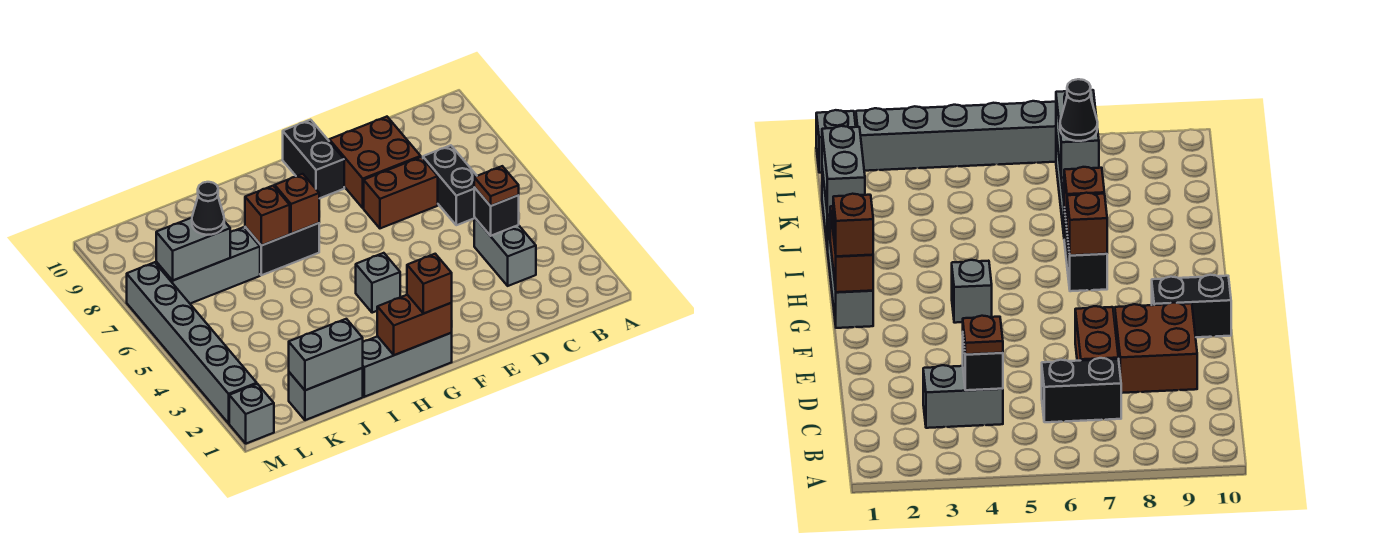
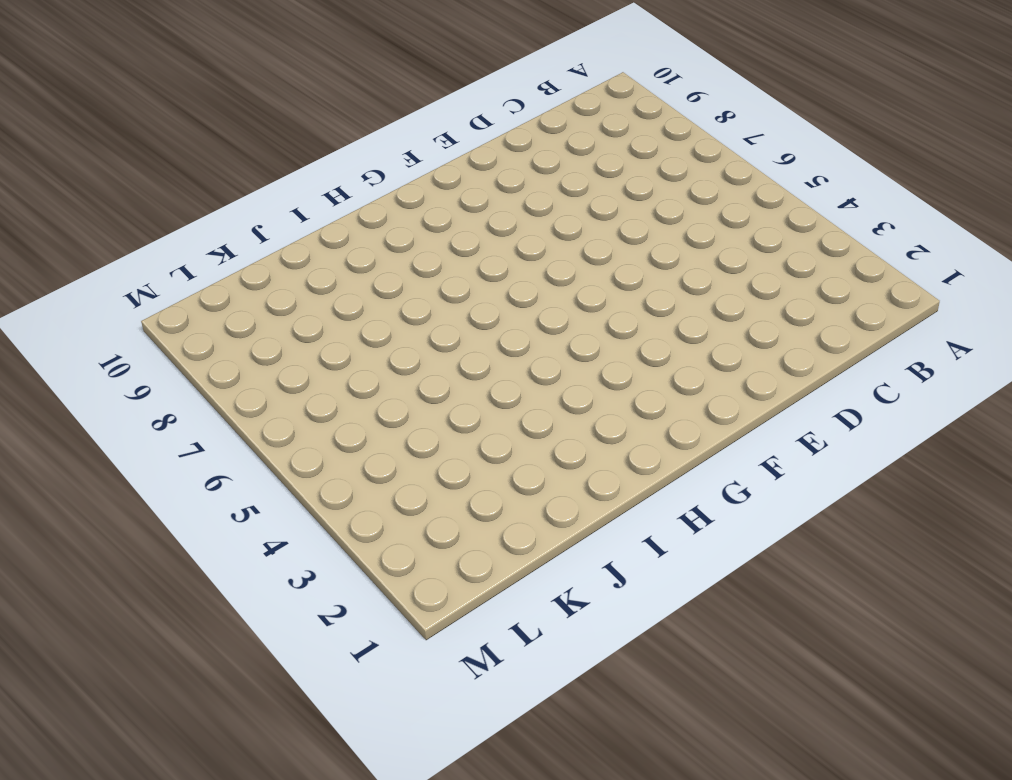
none -> grey brick C3:C4 level 1
none -> black brick C6:C7 level 1
none -> brown brick D7:E7 level 1

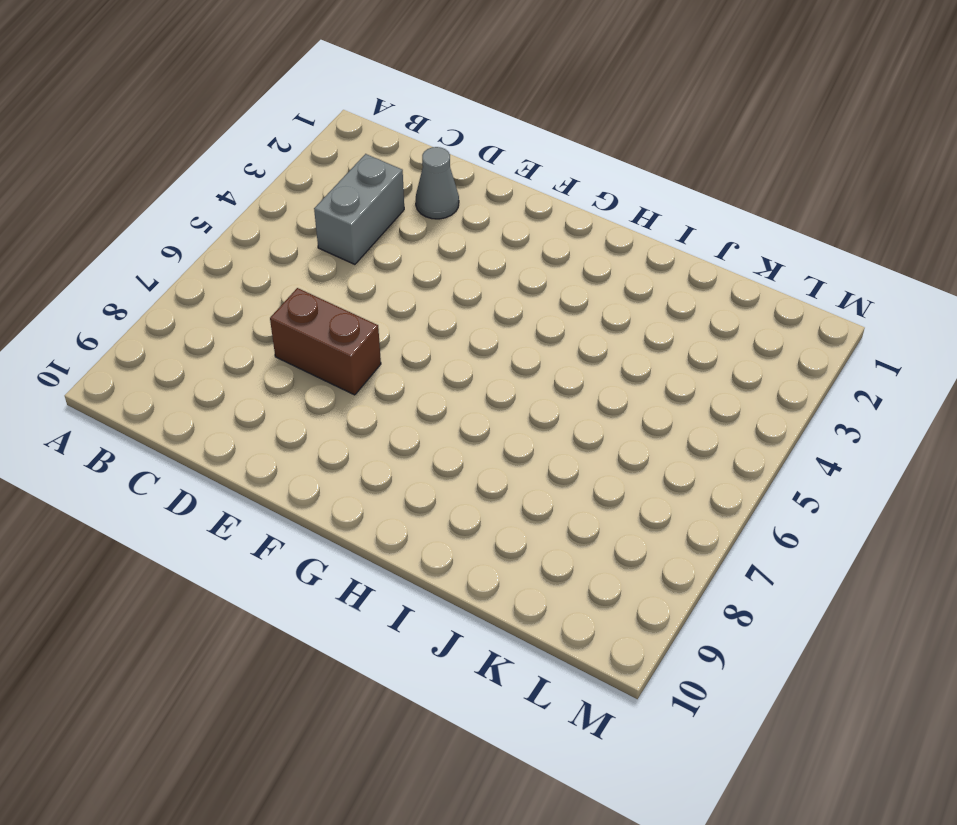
grey cone D2 level 1 -> none
none -> black brick C6:C7 level 1
none -> brown brick D8:E9 level 1
none -> black brick F9:F10 level 1

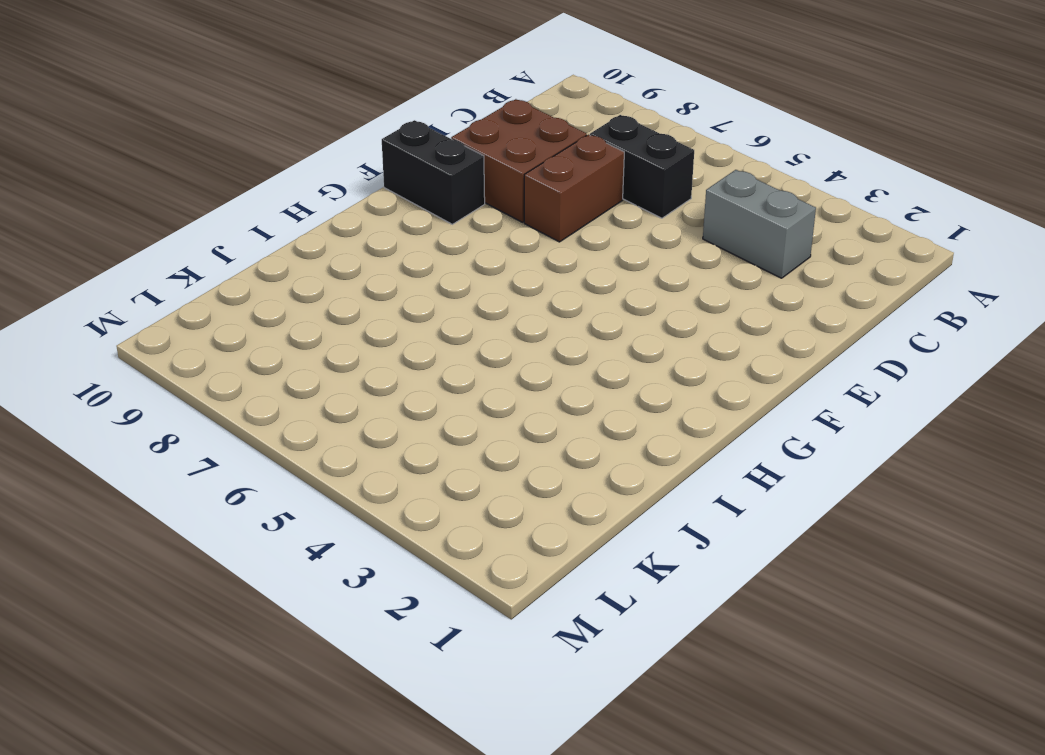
none -> grey brick G1:I1 level 1
none -> grey brick G4 level 1
none -> black brick H7:I7 level 1

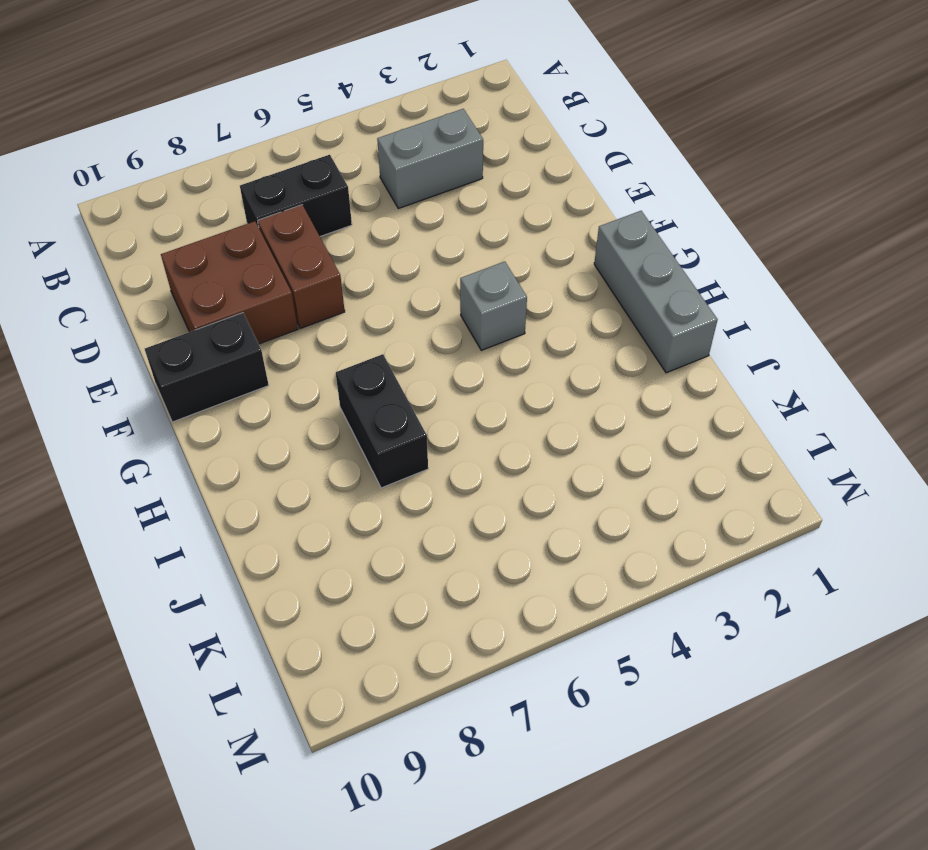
none -> grey brick J1:K1 level 1
none -> grey brick J7:L7 level 1
none -> grey brick M1 level 1

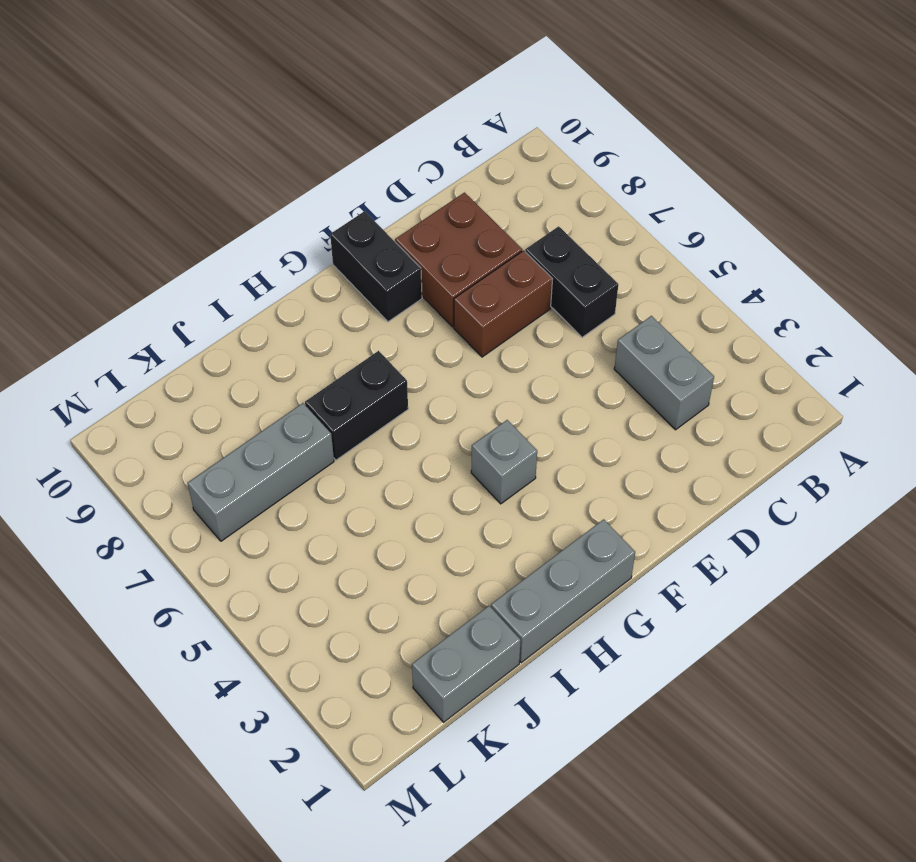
none -> grey brick M1 level 1
none -> grey brick M2:M7 level 1
none -> black brick C4 level 2

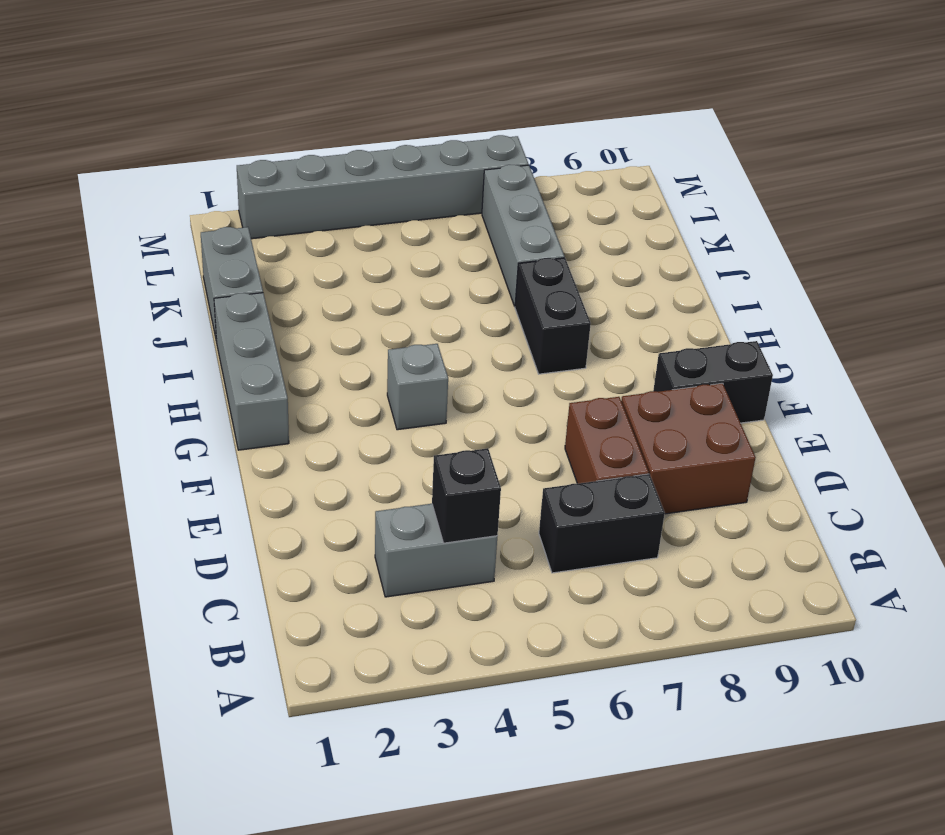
none -> grey brick M1 level 1
none -> brown brick G1:H1 level 2
none -> brown brick H7 level 2

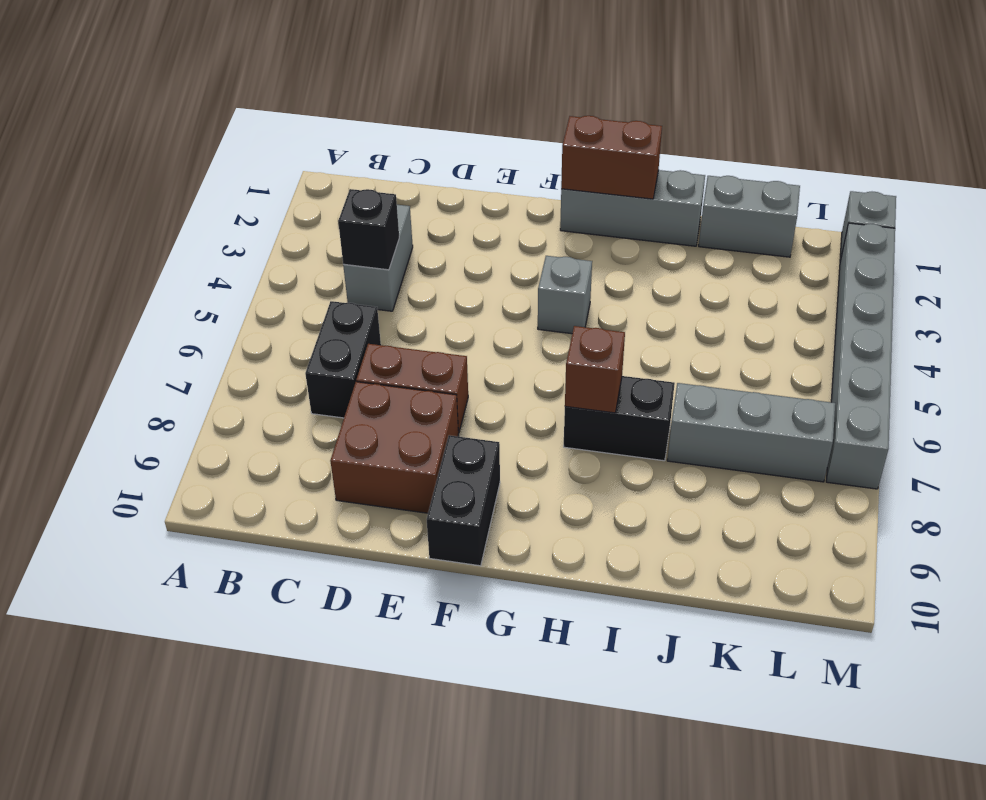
none -> brown brick I7 level 2
none -> grey brick J1:K1 level 2
none -> grey brick K7:L7 level 2

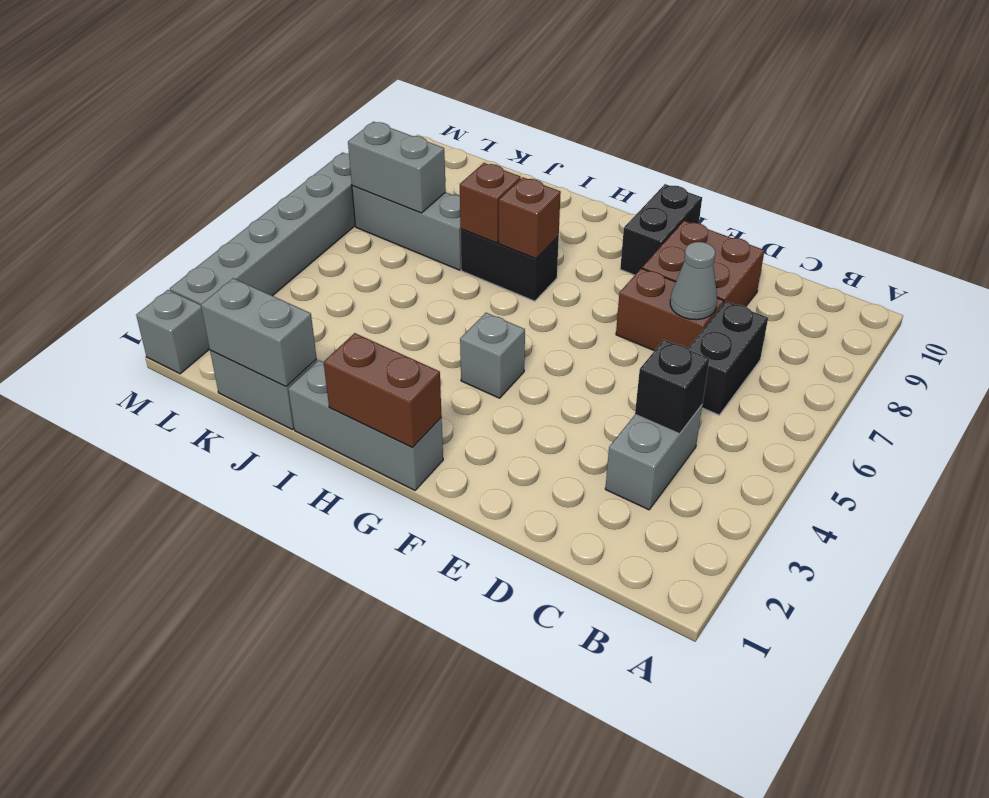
grey cone D7 level 2 -> none
none -> brown plate C4 level 3
none -> brown brick G1 level 3
none -> black cone K7 level 3

